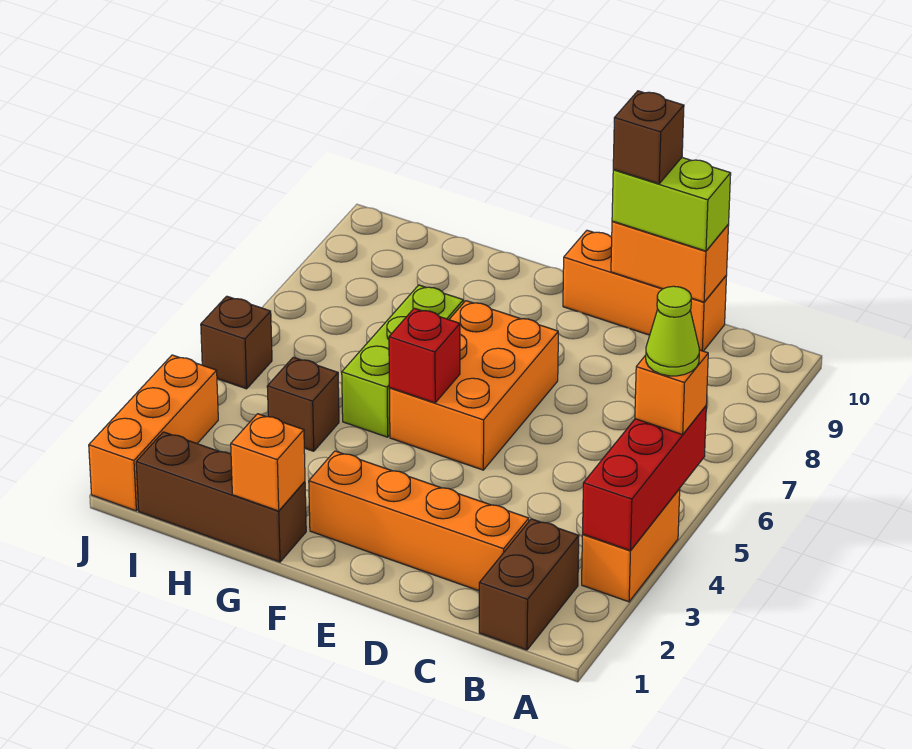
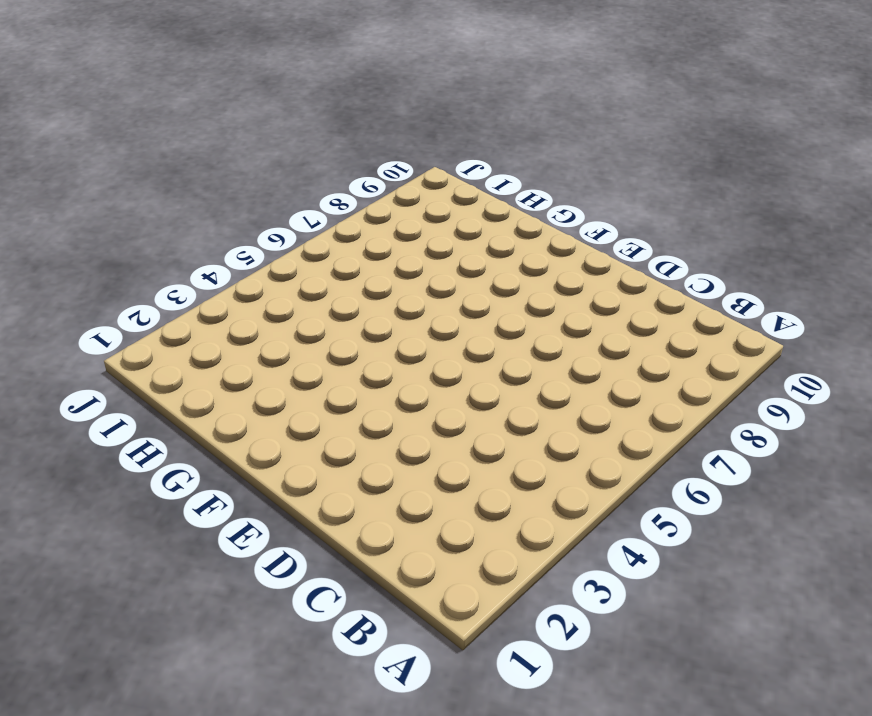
none -> orange brick A3:A4 level 1
none -> brown brick B1:B2 level 1
none -> orange brick C2:F2 level 1

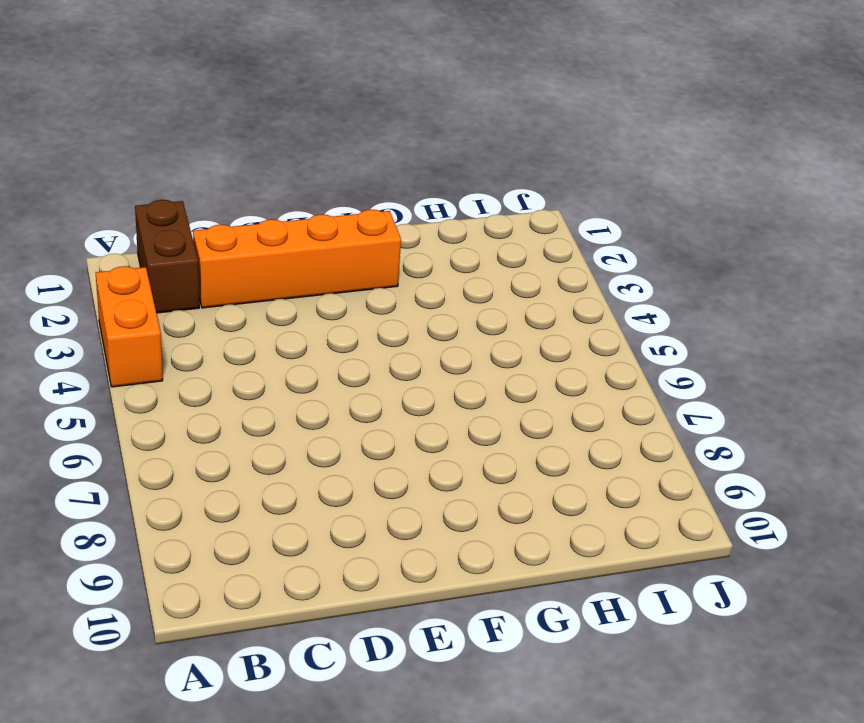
none -> orange brick C10:E10 level 1
none -> orange brick E5:F7 level 1
none -> brown brick G1:I1 level 1

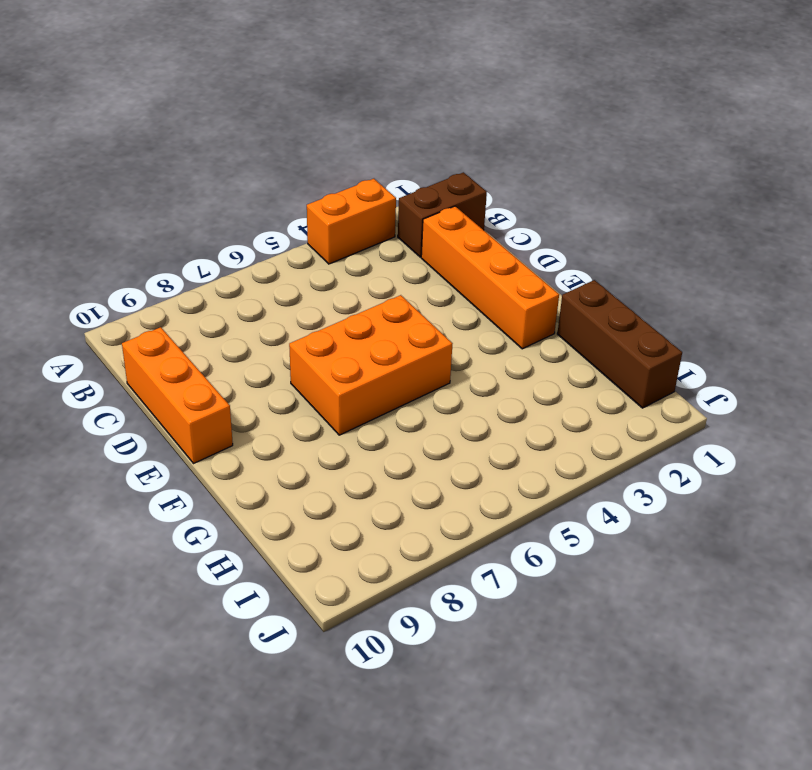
none -> lime brick G5:G7 level 1
none -> brown brick H4 level 1
none -> orange brick J1:J3 level 1

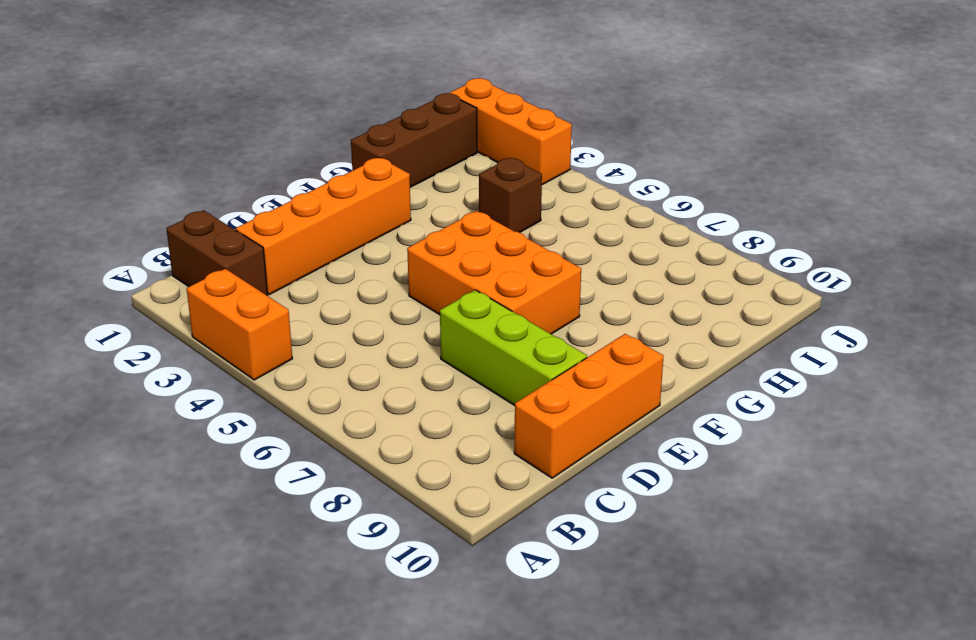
lime brick D7:D9 level 1 -> lime brick G5:G7 level 1
none -> brown brick J5 level 1
none -> red brick A3:A5 level 2
none -> orange brick C10:D10 level 2

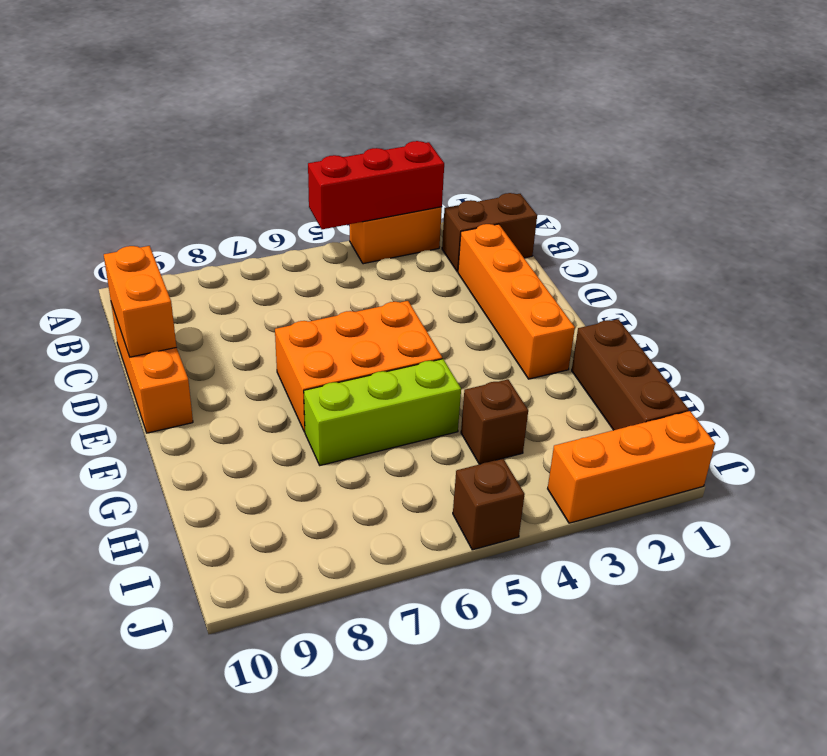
none -> red brick F5 level 2
none -> orange brick G1 level 2
none -> orange brick A5 level 3

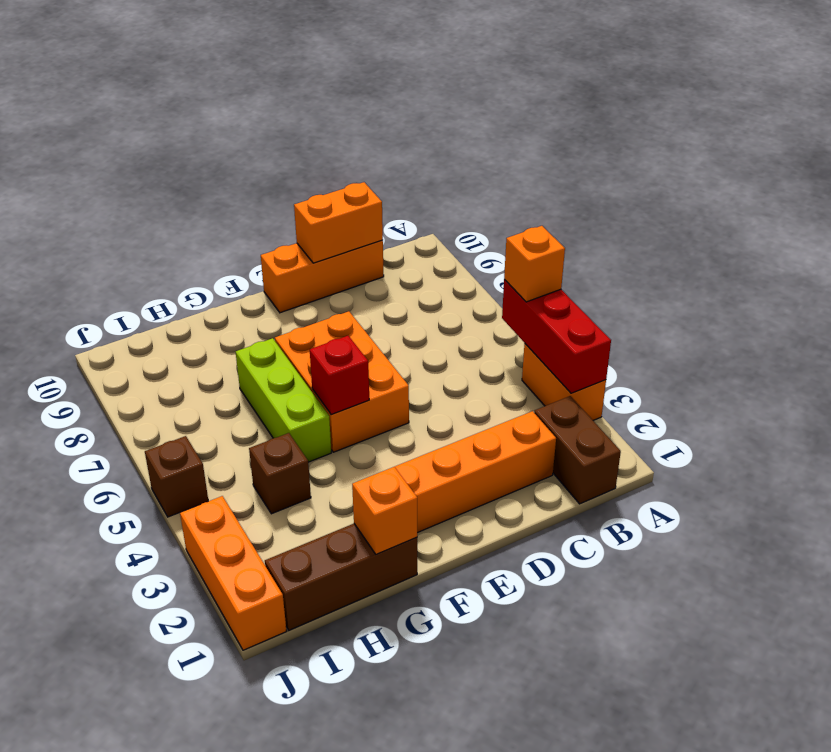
none -> lime brick C10:D10 level 3
none -> lime cone A5 level 4
none -> brown brick D10 level 4

